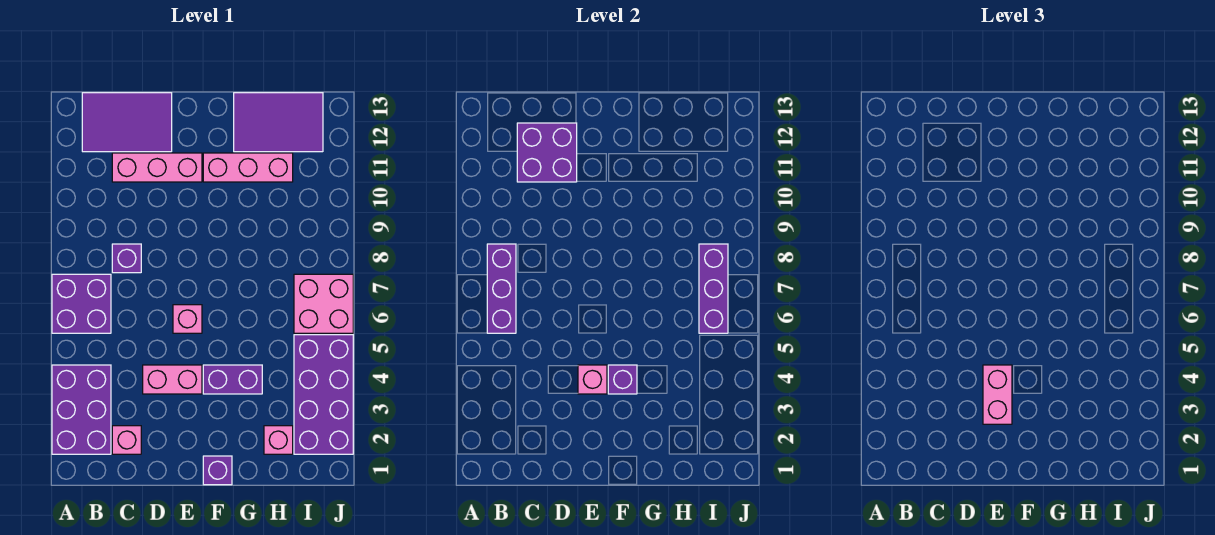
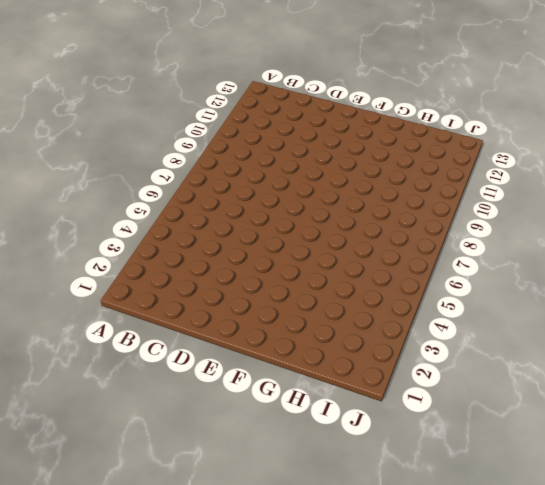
none -> purple brick A2:B4 level 1
none -> purple brick A6:B7 level 1
none -> purple tile B12:D13 level 1

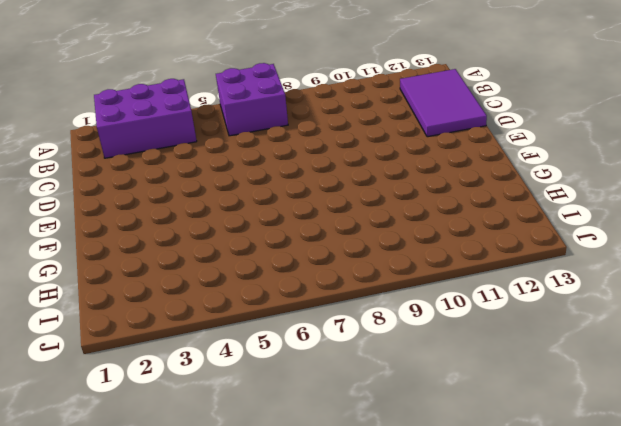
none -> pink brick C2 level 1
none -> purple brick C8 level 1
none -> pink brick C11:E11 level 1

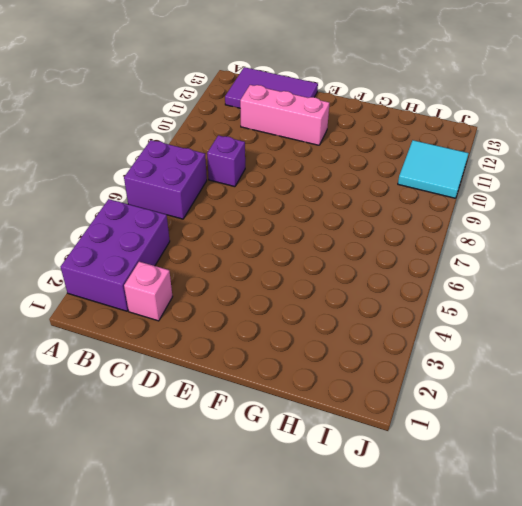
cyan tile I10:J11 level 1 -> none
none -> pink brick D4:E4 level 1
none -> pink brick E6 level 1
none -> purple brick F1 level 1

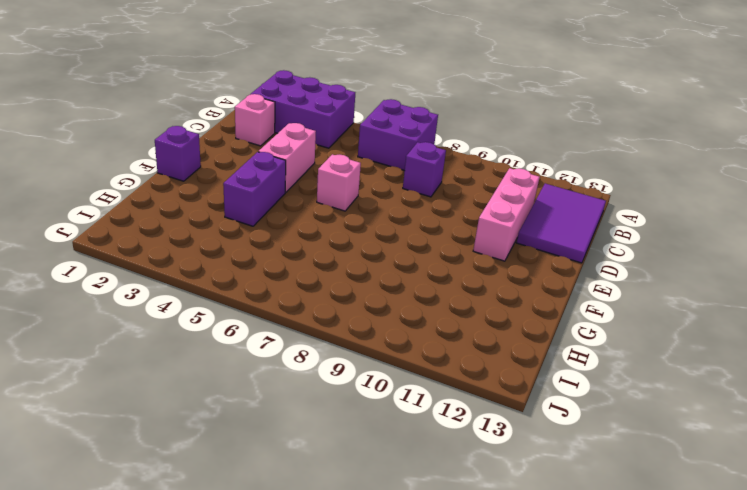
none -> pink brick F11:H11 level 1
none -> purple tile G12:I13 level 1
none -> pink brick H2 level 1

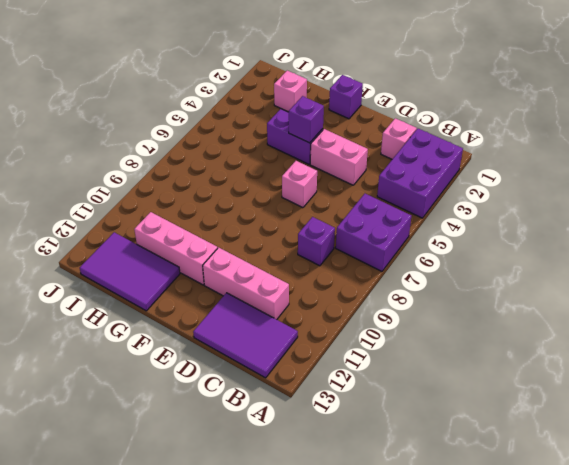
none -> purple brick I2:J5 level 1
none -> pink brick I6:J7 level 1
none -> purple brick B6:B8 level 2

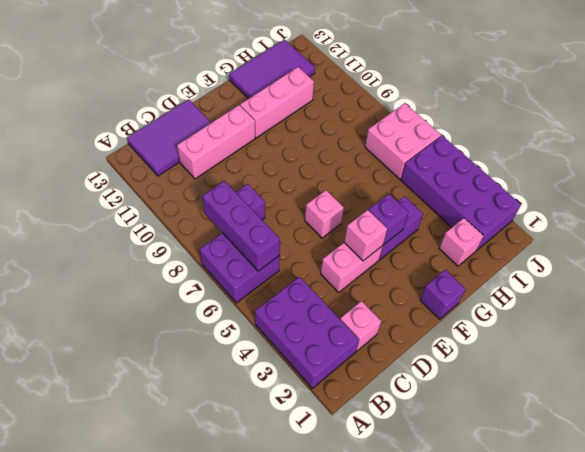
none -> purple brick C11:D12 level 2
none -> purple brick I6:I8 level 2
none -> pink brick E3:E4 level 3

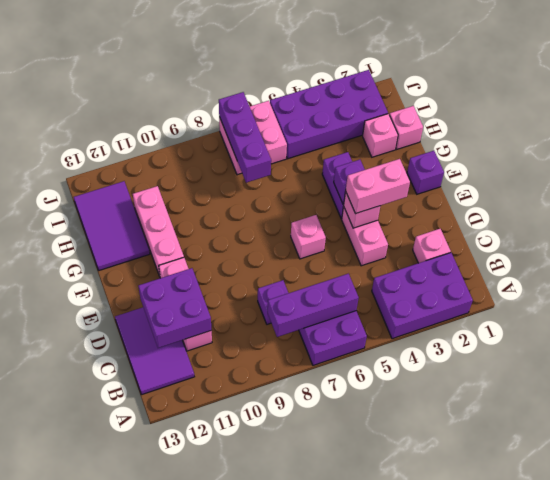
pink brick H1 level 1 -> none
purple brick H7:J7 level 2 -> purple brick I6:I8 level 2

